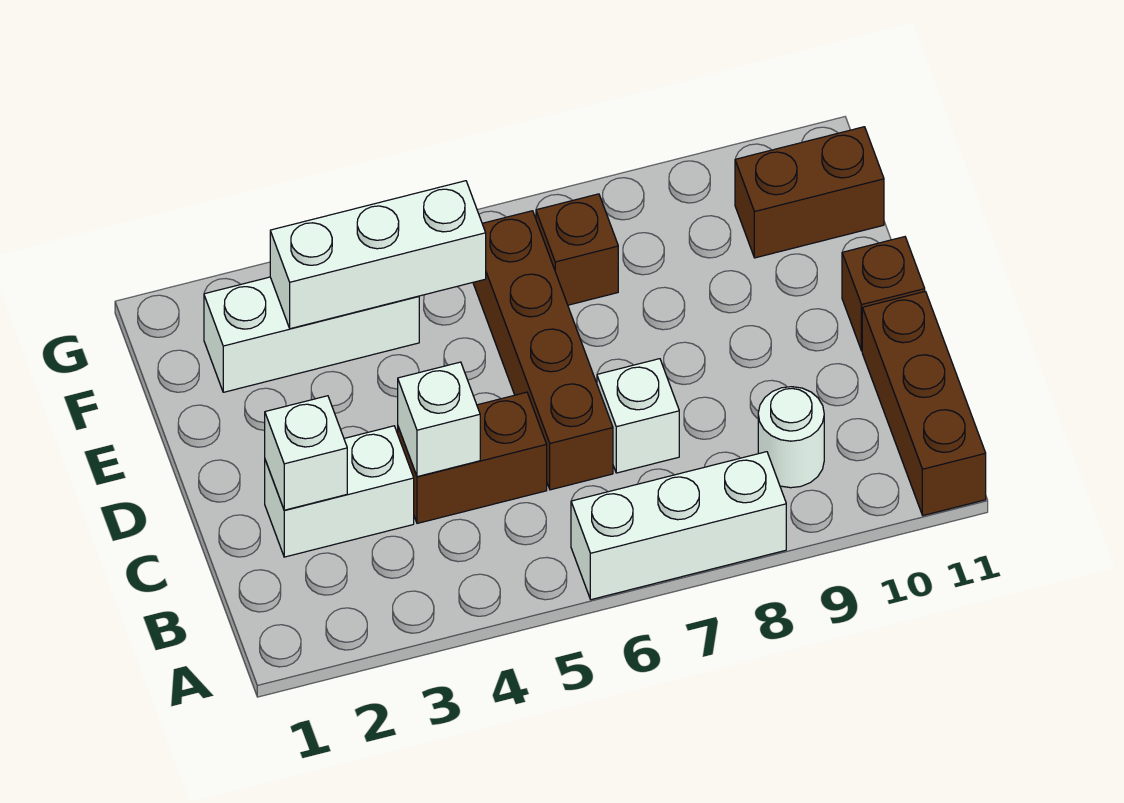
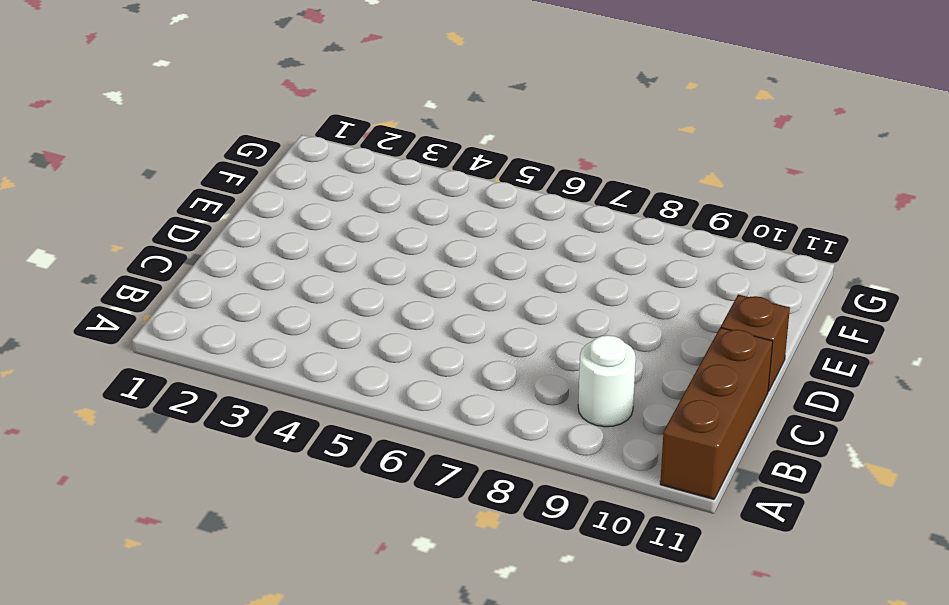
none -> white brick A6:A8 level 1
none -> white brick C2:C3 level 1
none -> brown brick C4:C5 level 1

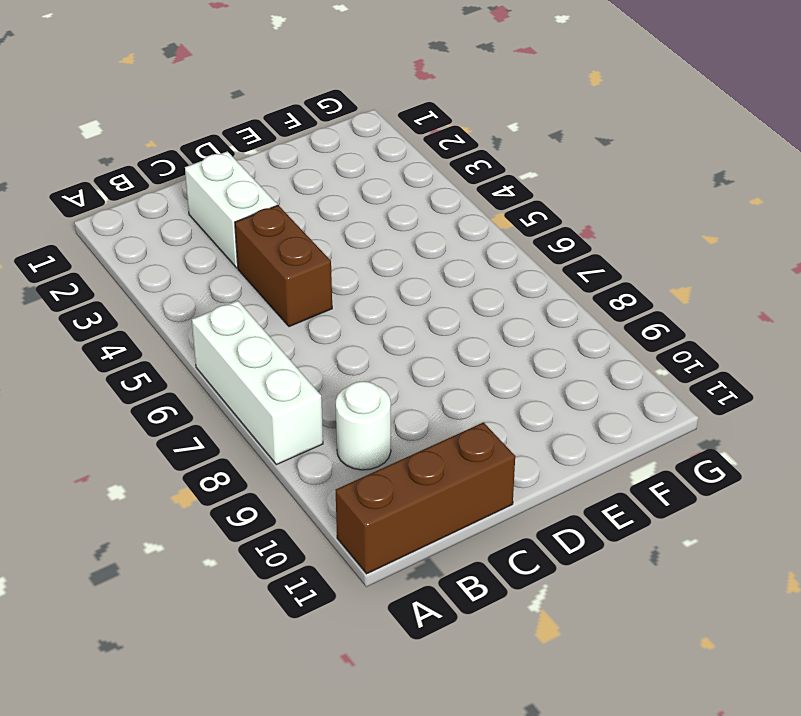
none -> brown brick C6:F6 level 1
none -> white brick C7 level 1
none -> brown brick D11 level 1

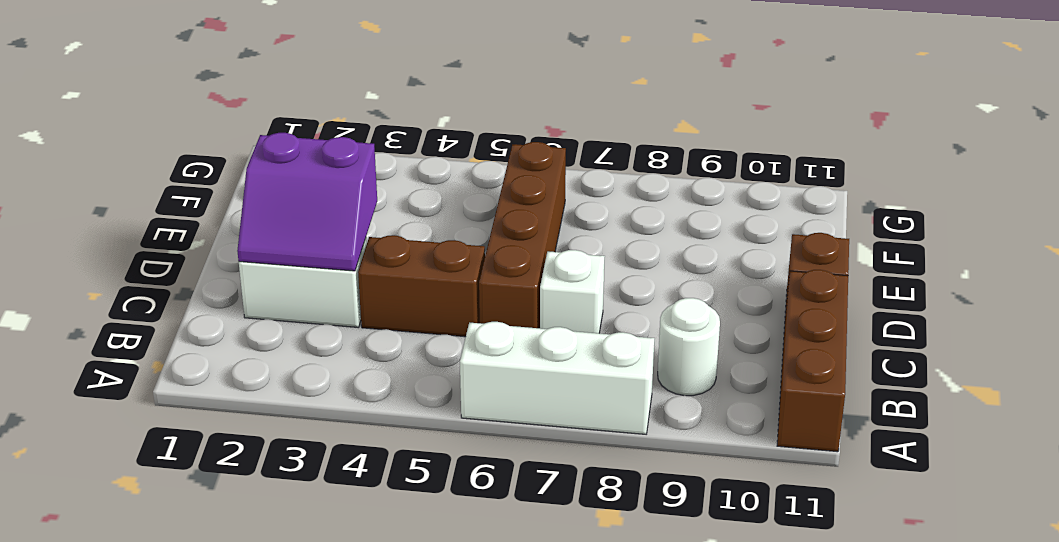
purple slope C2:D3 level 2 top D -> white brick C2 level 2
none -> white brick F2:F4 level 1
none -> brown brick F7 level 1
none -> brown brick F10:F11 level 1

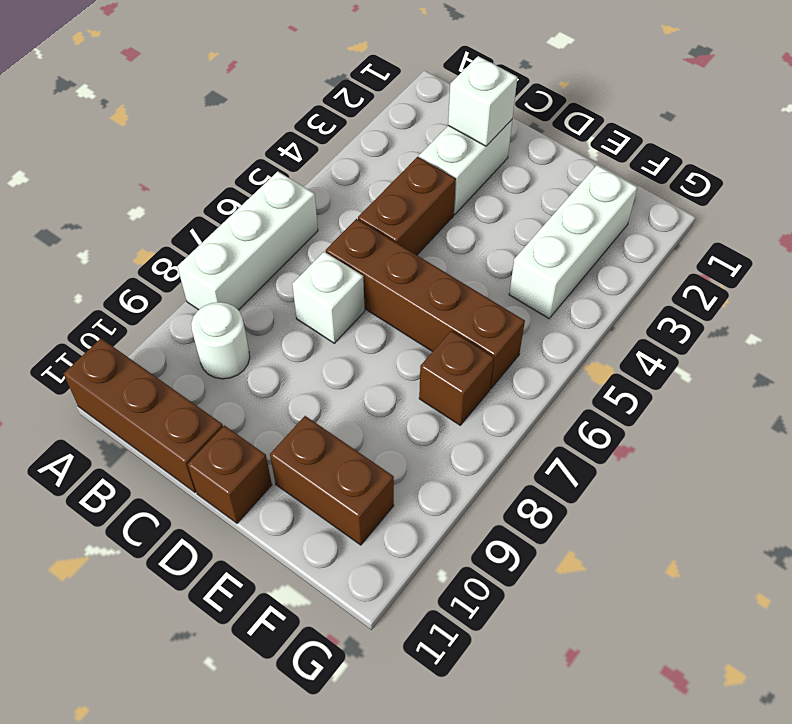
brown brick E10:F10 level 1 -> brown brick F10:F11 level 1
none -> white brick C4 level 2
none -> white brick F3:F5 level 2

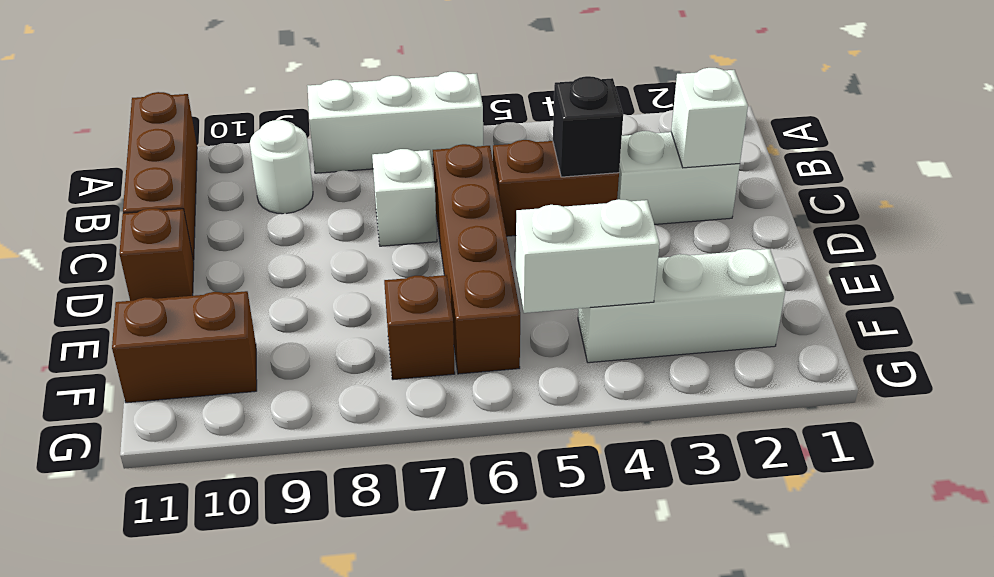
black brick C4 level 2 -> white brick C4 level 2
white brick F4:F5 level 2 -> white brick F3:F5 level 2

